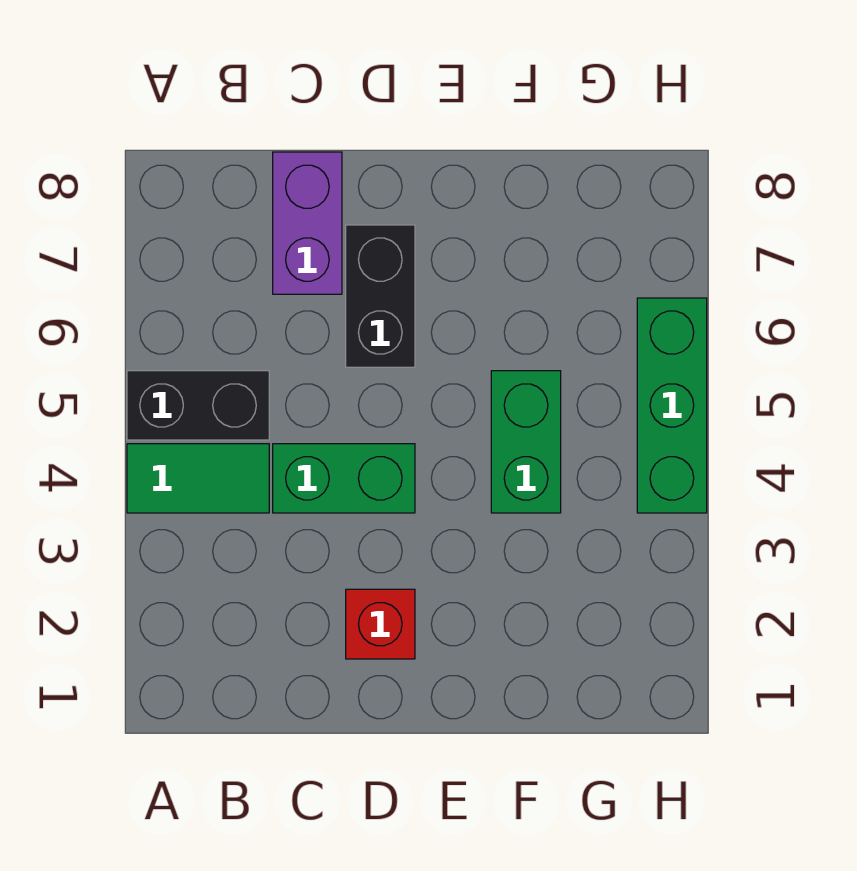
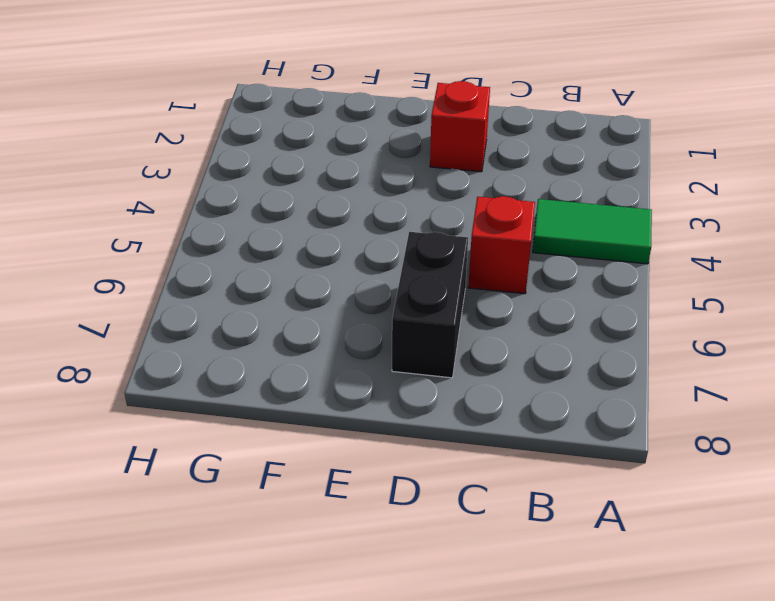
red brick C5 level 1 -> none
none -> black brick A5:B5 level 1
none -> green brick C4:D4 level 1

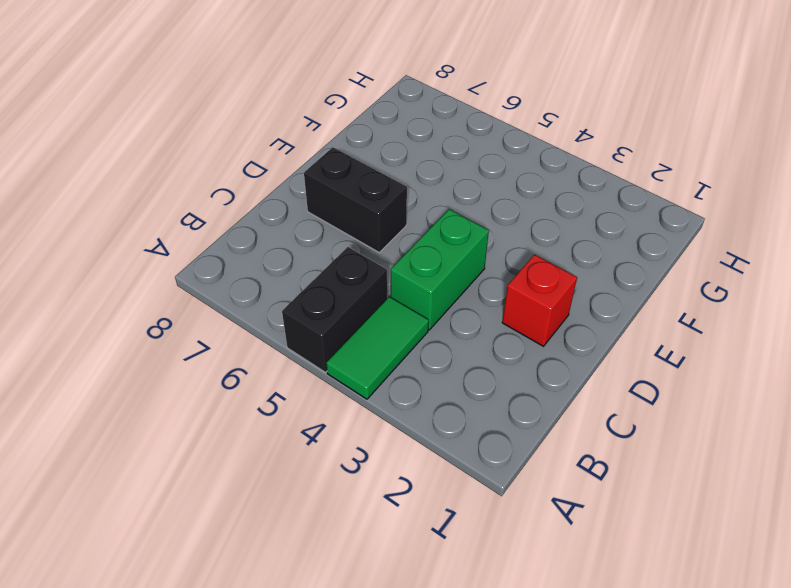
none -> purple brick C7:C8 level 1
none -> green brick F4:F5 level 1

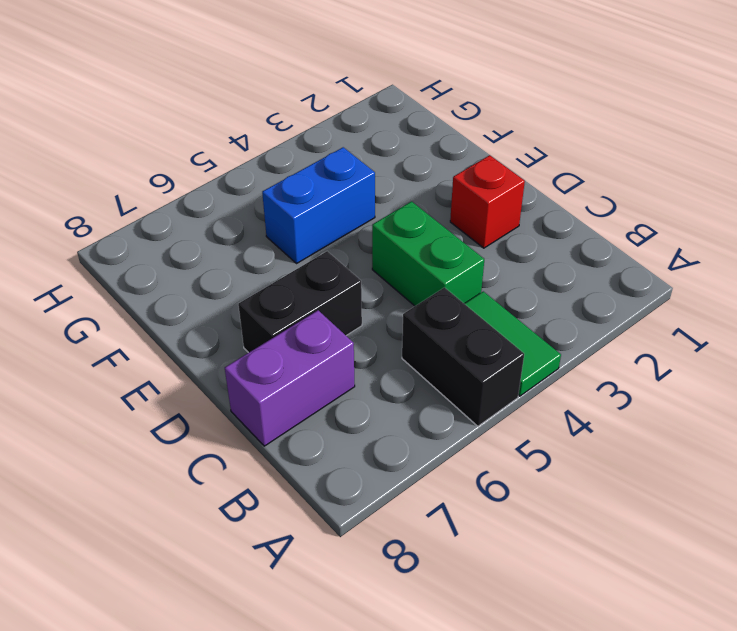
blue brick F4:F5 level 1 -> green brick F4:F5 level 1
none -> green brick H4:H6 level 1

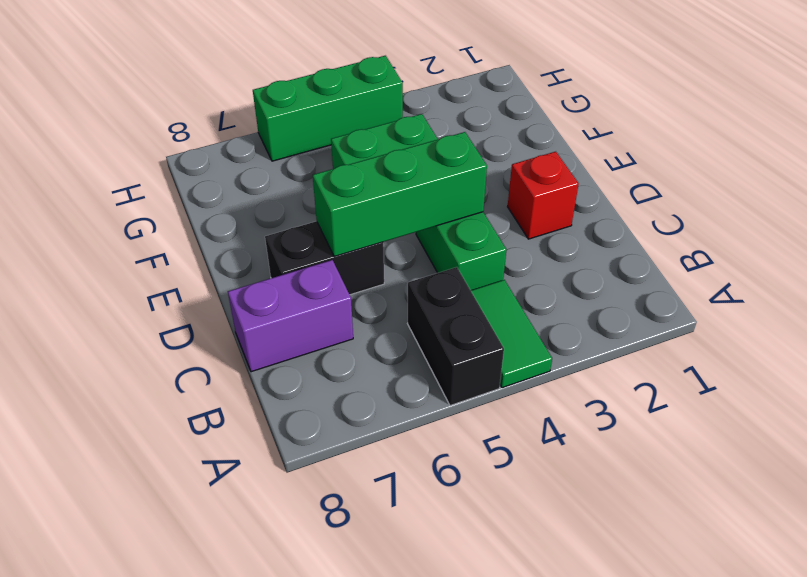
green brick D4:D6 level 2 -> none

